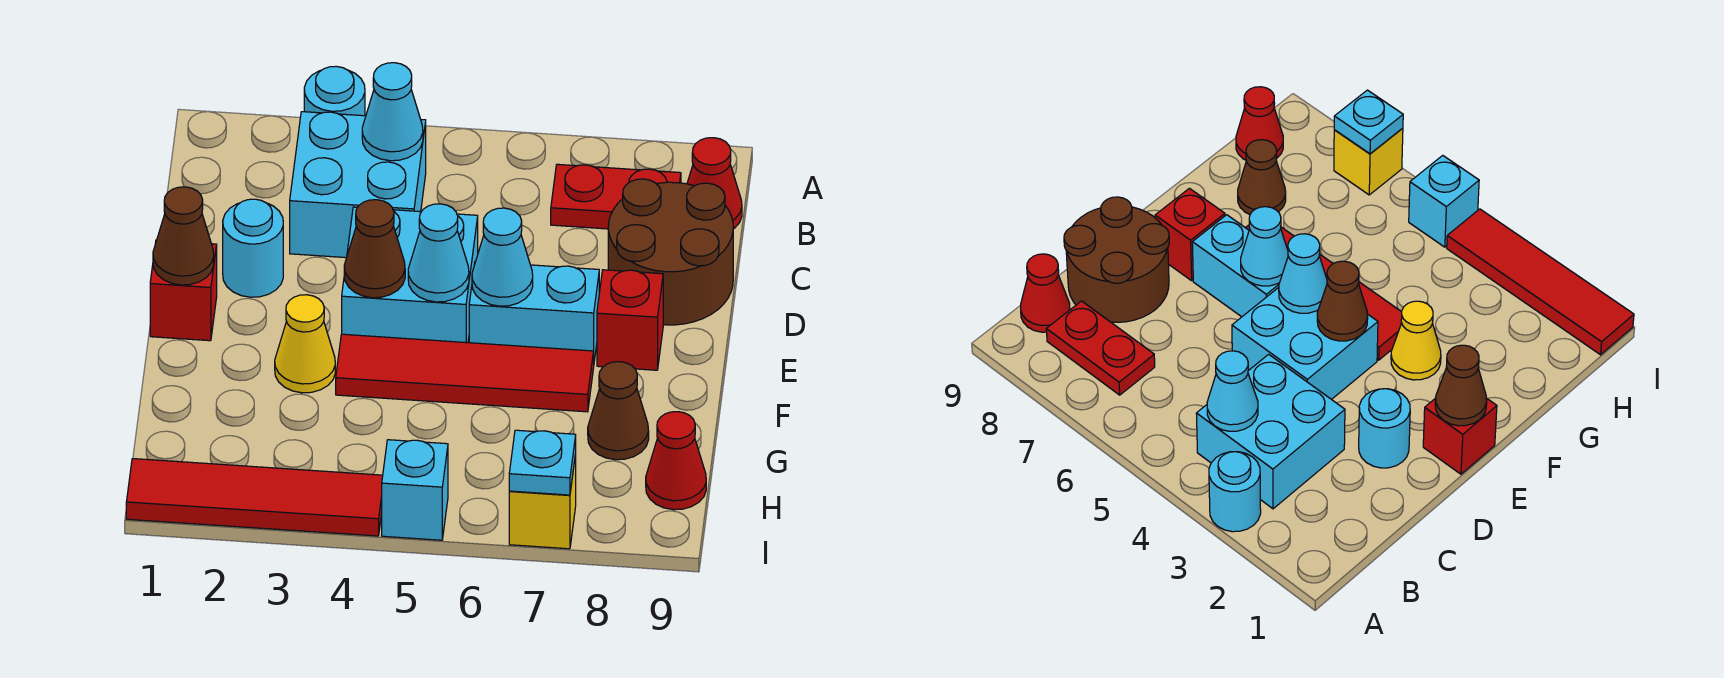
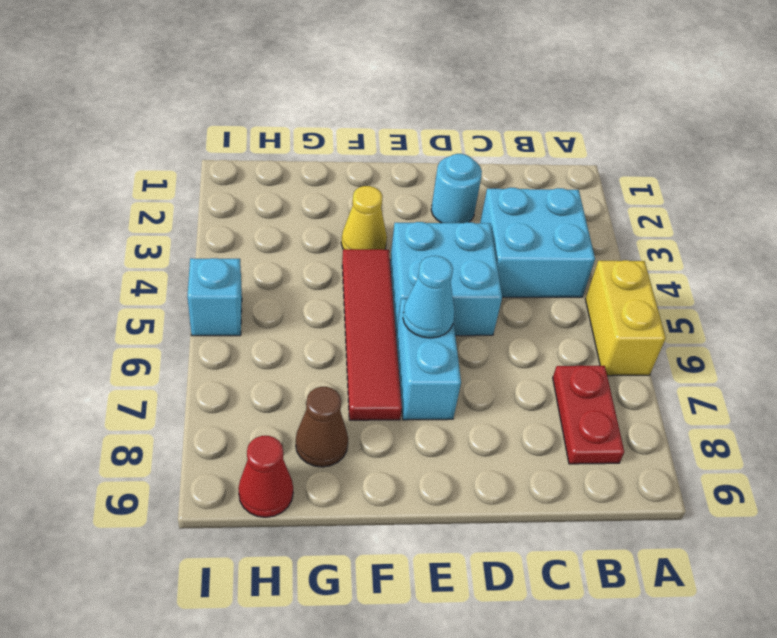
yellow brick A5:A6 level 1 -> none
none -> cyan round brick A3 level 1
none -> red cone B9 level 1
none -> brown round brick C8:D9 level 1

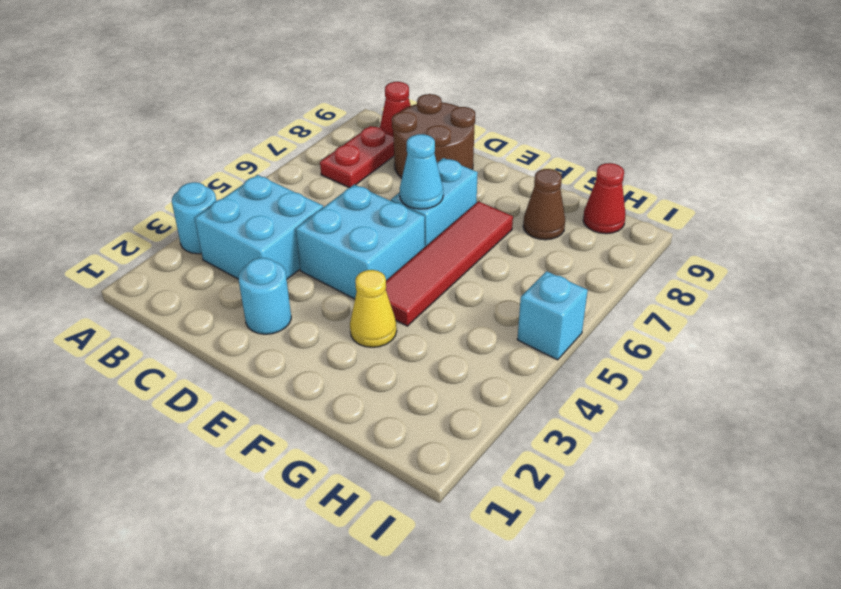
none -> red brick E1 level 1
none -> red brick E8 level 1
none -> red tile I1:I4 level 1

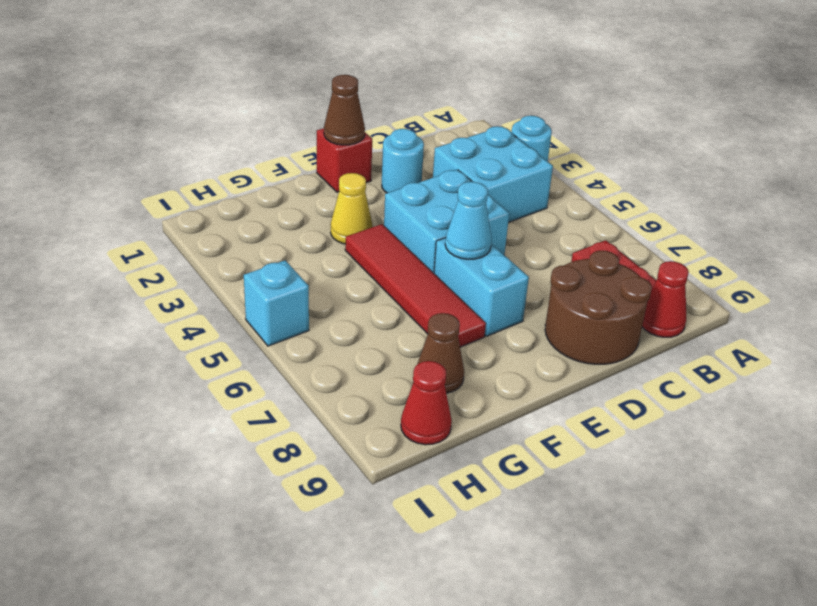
none -> red brick E8 level 1
none -> red tile I1:I4 level 1
none -> yellow brick I7 level 1

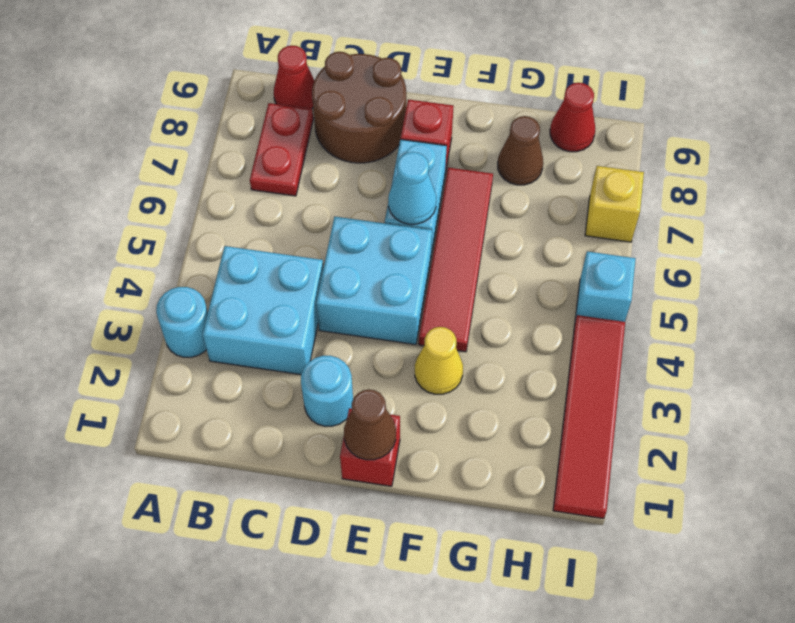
none -> cyan cone B4 level 2
none -> brown cone E4 level 2
none -> cyan cone E5 level 2

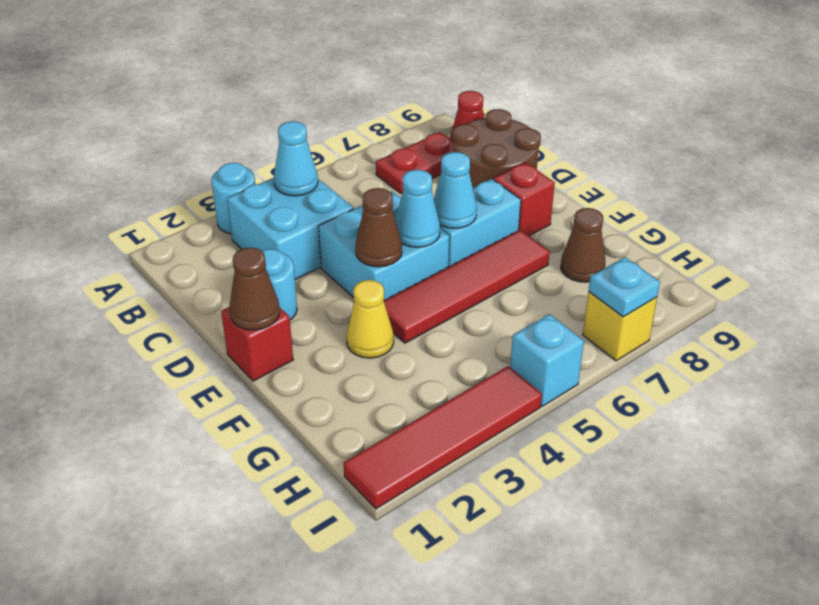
none -> red cone H9 level 1

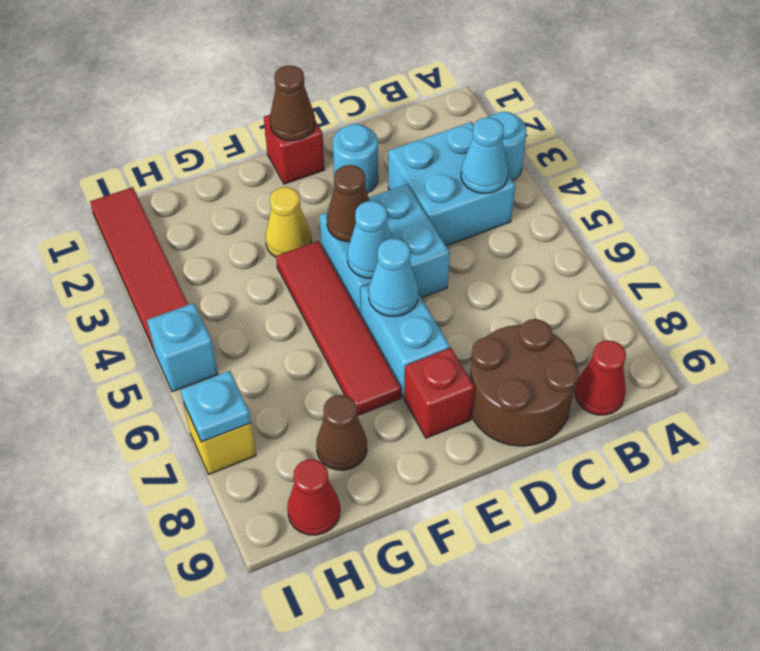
none -> red plate B7:B8 level 1

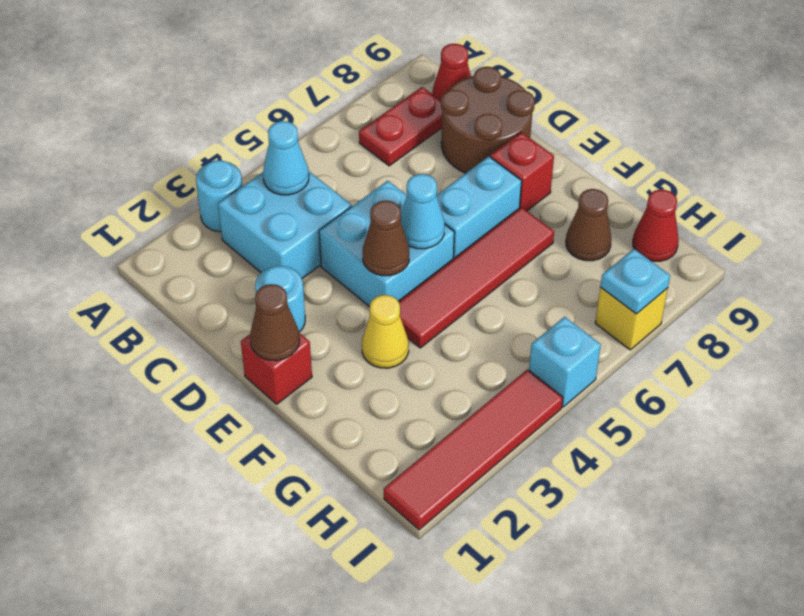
none -> cyan cone E6 level 2

